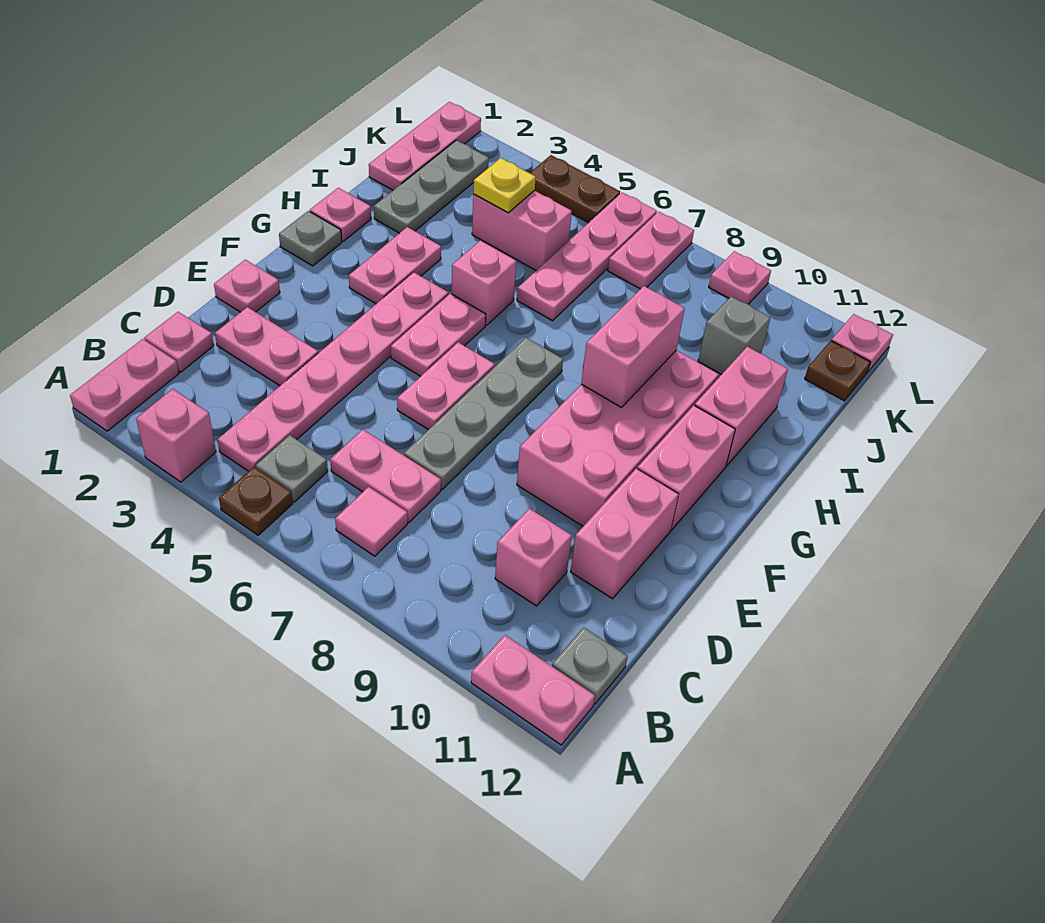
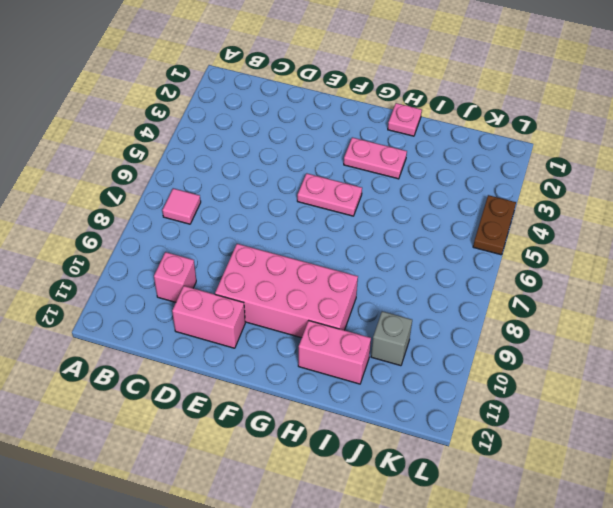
none -> pink plate A1:B1 level 1
none -> pink brick A3 level 1
none -> brown plate A5 level 1
none -> pink plate A11:A12 level 1

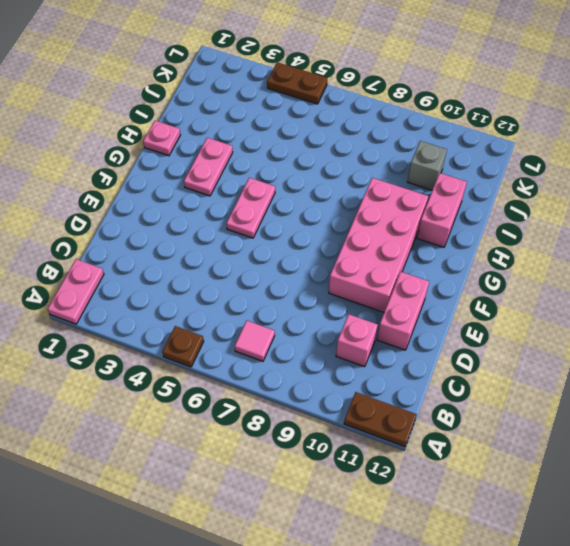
brown plate A11:A12 level 1 -> pink plate A11:A12 level 1
none -> pink brick A3 level 1
none -> pink plate B4:G4 level 1
none -> grey plate B5 level 1
none -> grey plate B12 level 1

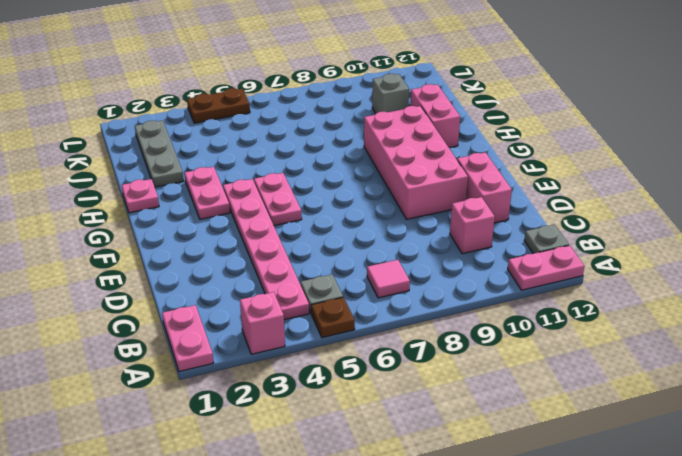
none -> pink plate C1 level 1
none -> pink plate C6:C7 level 1
none -> pink plate D2:D3 level 1
none -> grey plate D7:G7 level 1

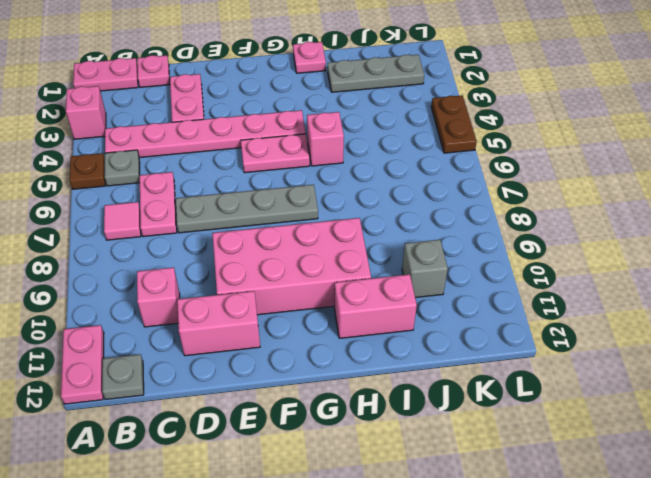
none -> pink plate E1 level 1
none -> pink plate E6:F6 level 1
none -> pink brick F11:G11 level 1
none -> grey plate G1 level 1

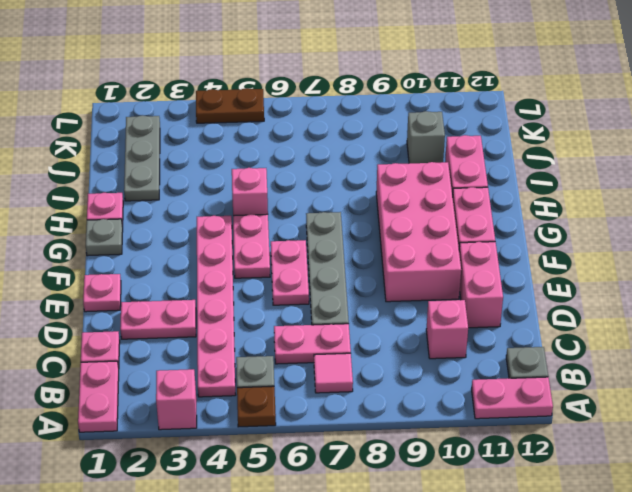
none -> pink plate G3:H3 level 1
none -> pink plate I6:L6 level 1
none -> pink plate J1:L1 level 1
none -> pink brick J4:J5 level 1

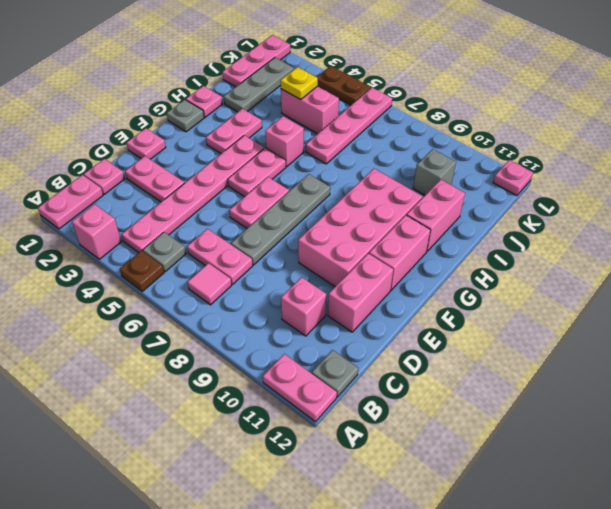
none -> pink plate K7:L7 level 1
none -> brown plate K12 level 1
none -> pink plate L9 level 1
none -> pink brick G9:H9 level 2

